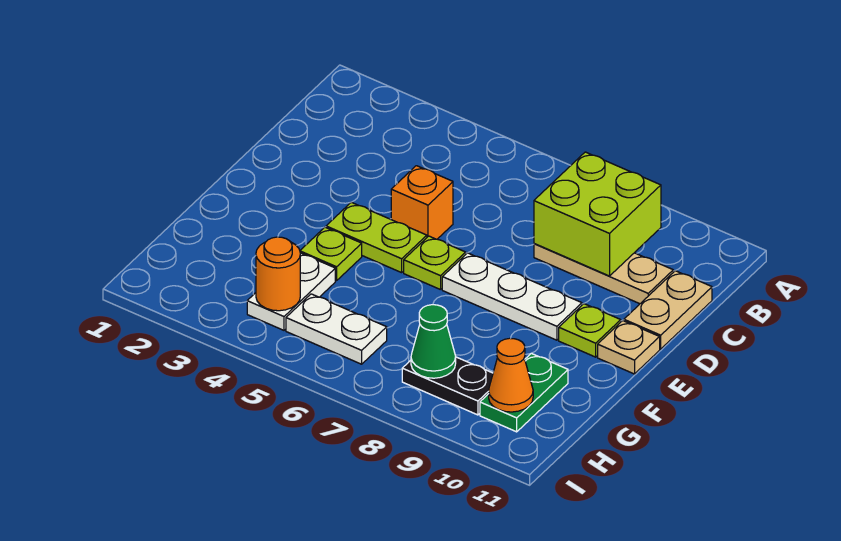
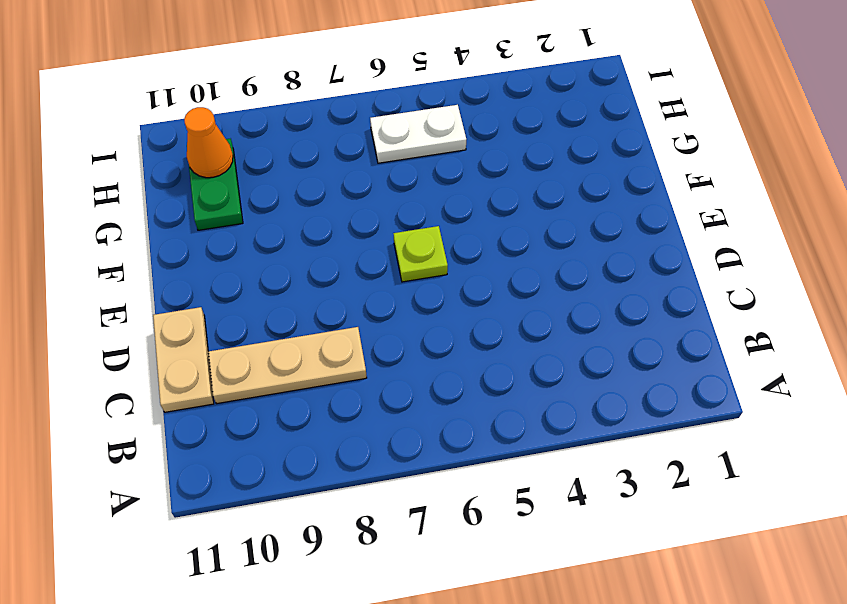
none -> orange brick D5 level 1
none -> lime plate E4:E5 level 1
none -> white plate E7:E9 level 1

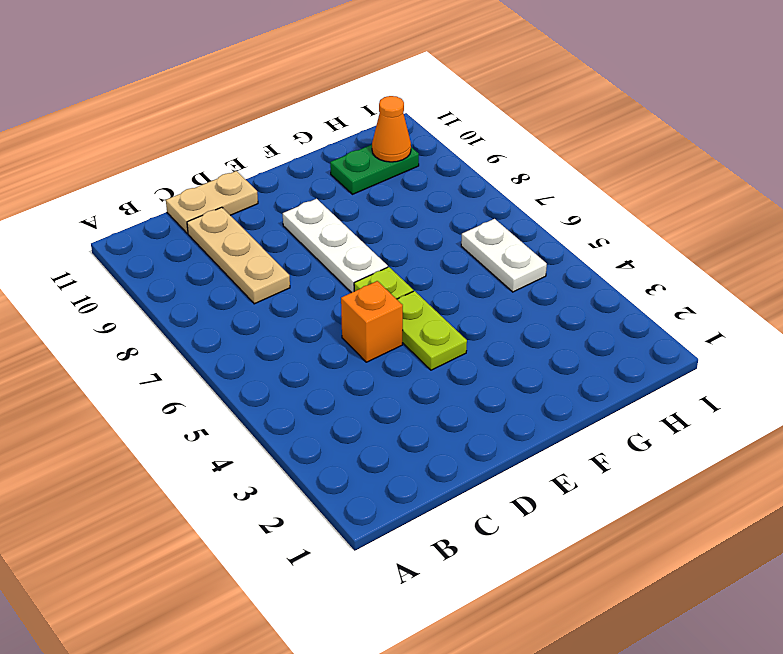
none -> lime plate E10 level 1
none -> tan plate E11 level 1
none -> lime plate F4 level 1

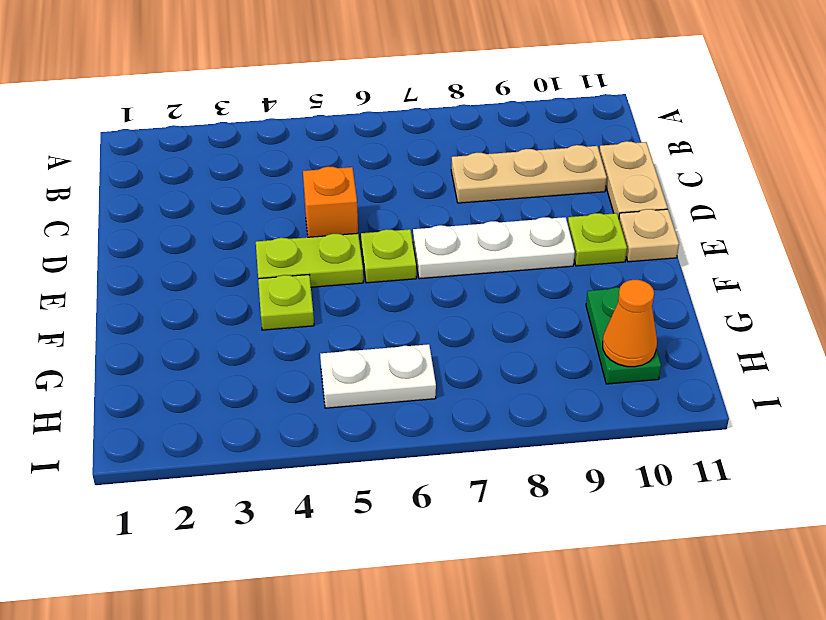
none -> white plate G4:H4 level 1
none -> black plate H8:H9 level 1
none -> lime brick B8:C9 level 2

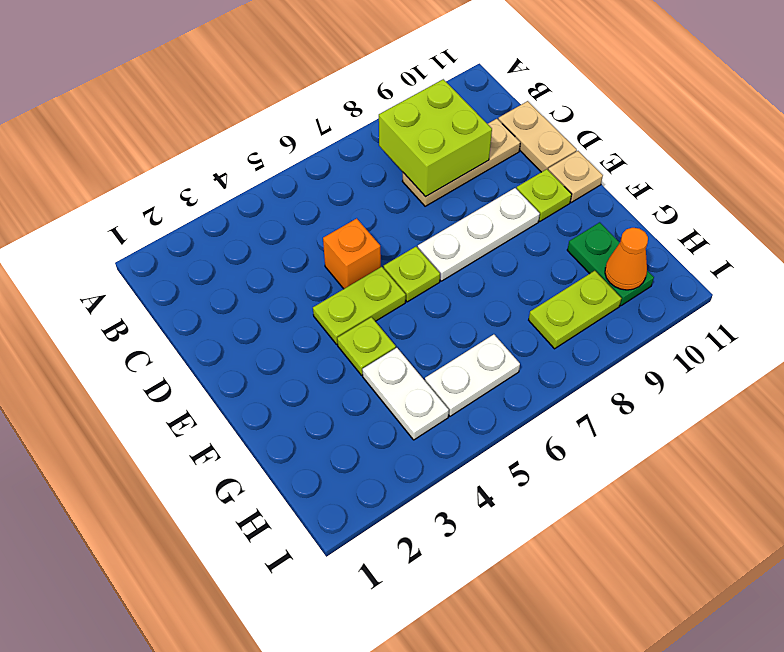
lime plate H8:H9 level 1 -> black plate H8:H9 level 1
none -> orange round brick H4 level 2
none -> green cone H8 level 2

